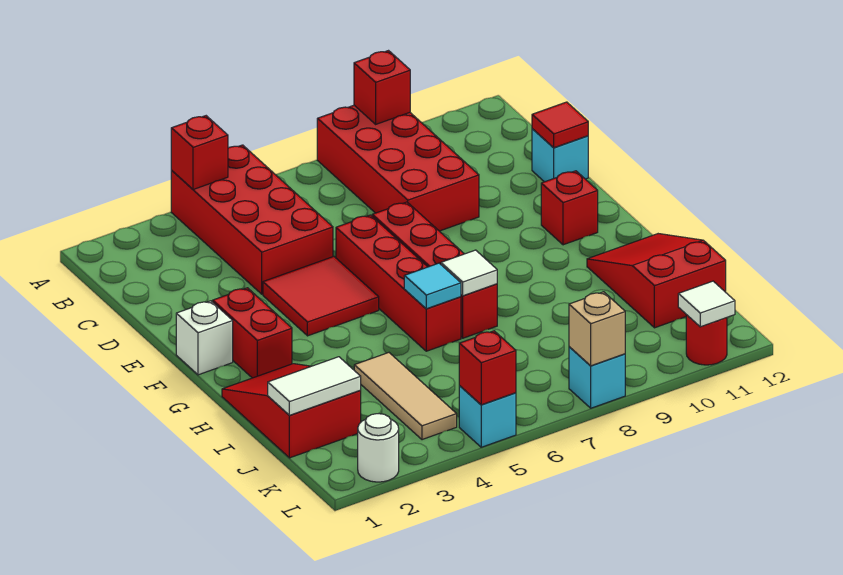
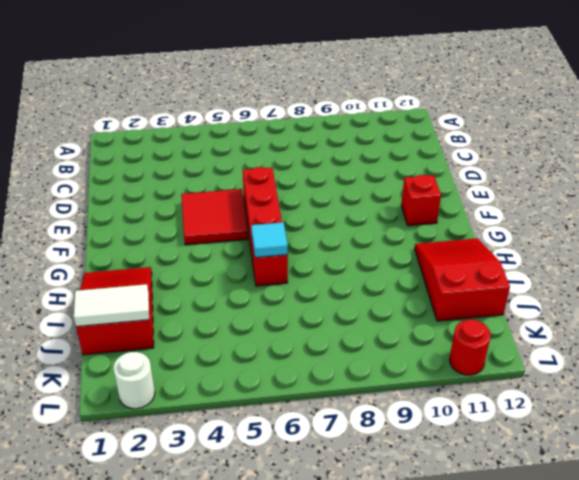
none -> red brick A4:D5 level 1
none -> red brick A8:D9 level 1
none -> cyan brick D12 level 1

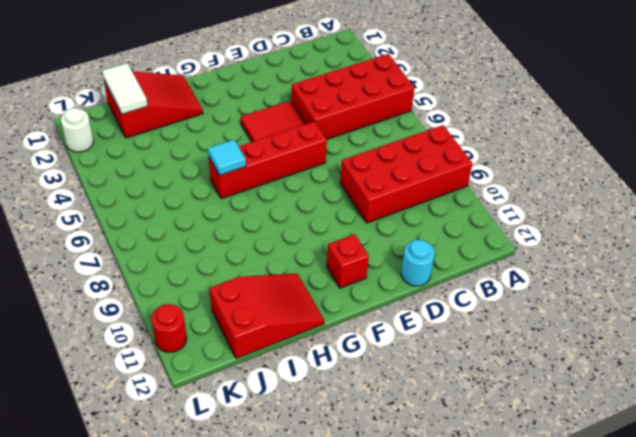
cyan round brick D12 level 1 -> cyan brick D12 level 1
none -> red brick E7:H7 level 1
none -> white brick F1 level 1
none -> red brick F2:G2 level 1

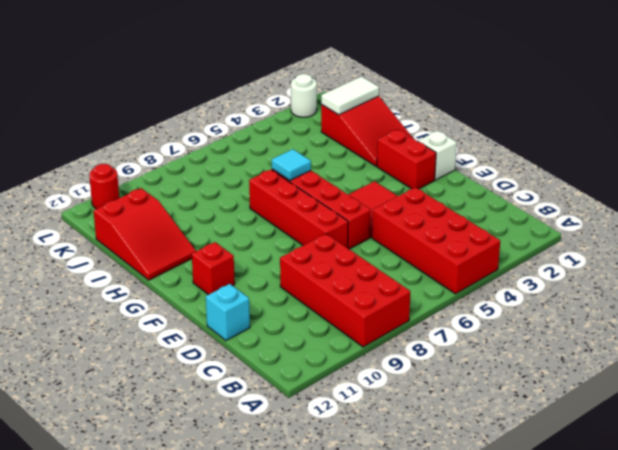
none -> tan tile I4:K4 level 1
none -> cyan brick L5 level 1
none -> cyan brick L8 level 1

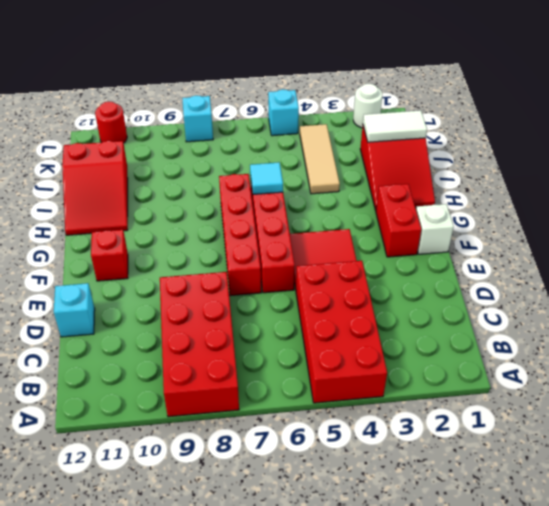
none -> red brick A4 level 2
none -> red brick A9 level 2
none -> red tile D12 level 2

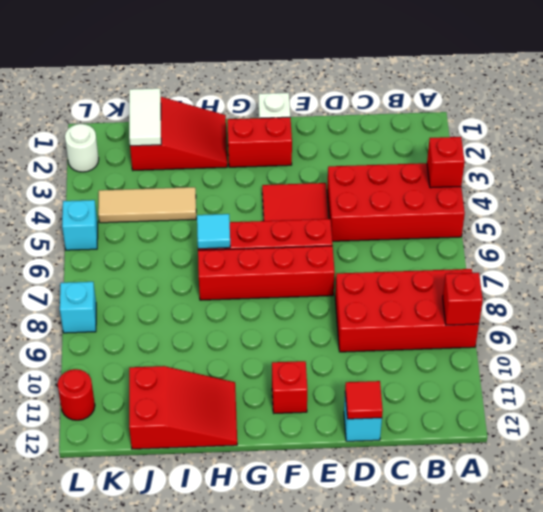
none -> white tile H7 level 2
none -> red brick L5 level 2
none -> tan brick L8 level 2

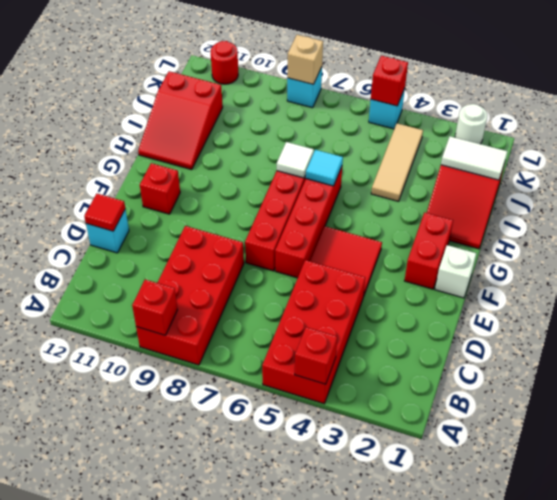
none -> white tile L11 level 2

